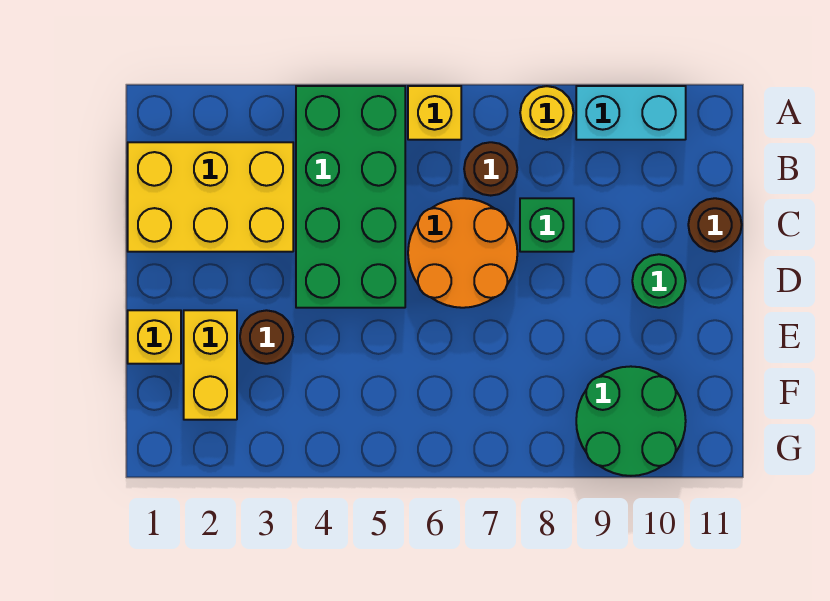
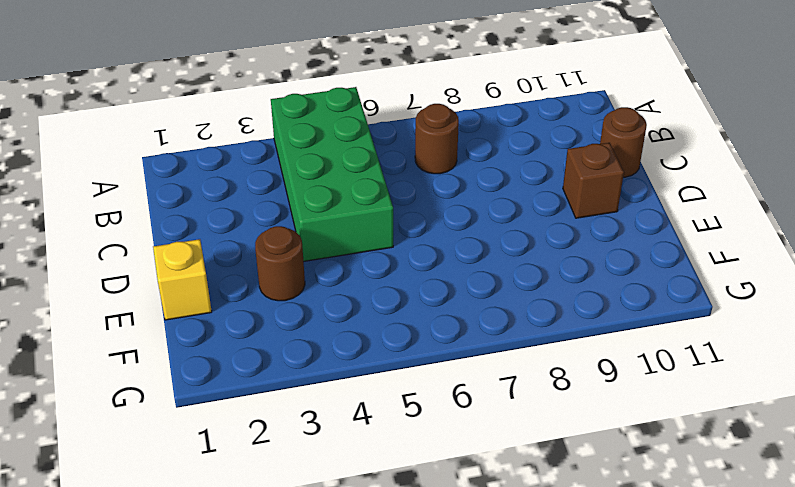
brown brick D10 level 1 -> green round brick D10 level 1
none -> yellow brick A6 level 1
none -> yellow round brick A8 level 1
none -> cyan brick A9:A10 level 1

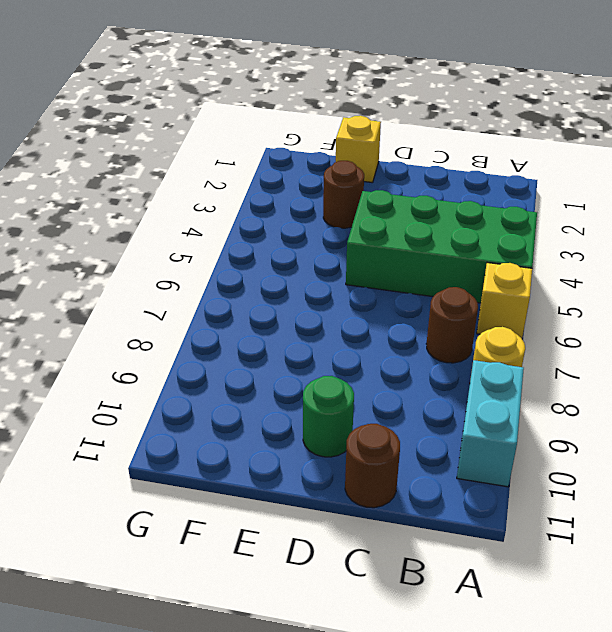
none -> yellow brick B1:C3 level 1
none -> orange round brick C6:D7 level 1
none -> green brick C8 level 1

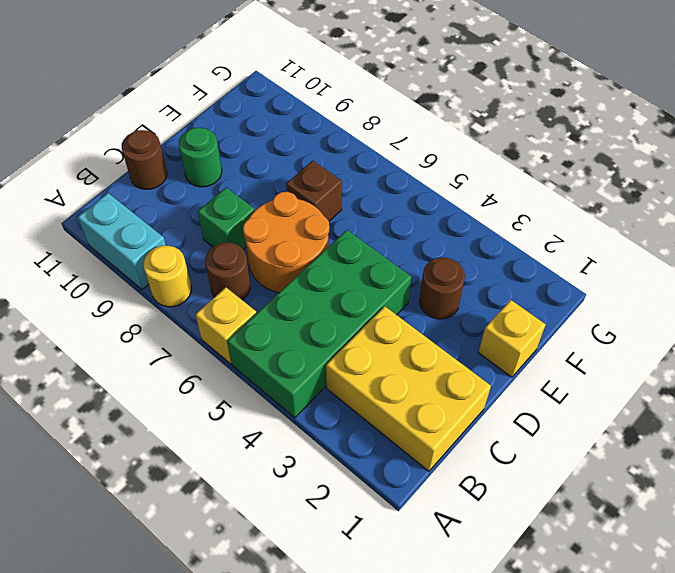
brown brick E7 level 1 -> none
none -> yellow brick E2:F2 level 1
none -> green round brick F9:G10 level 1

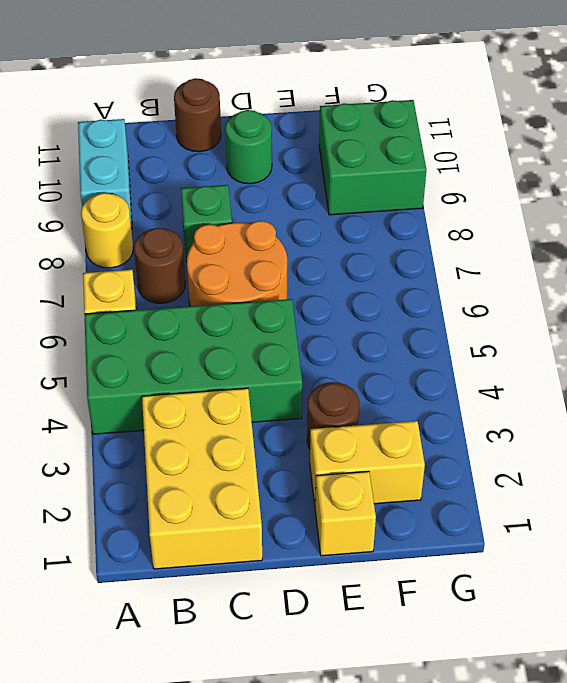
green brick F9:G10 level 1 -> green round brick F9:G10 level 1

